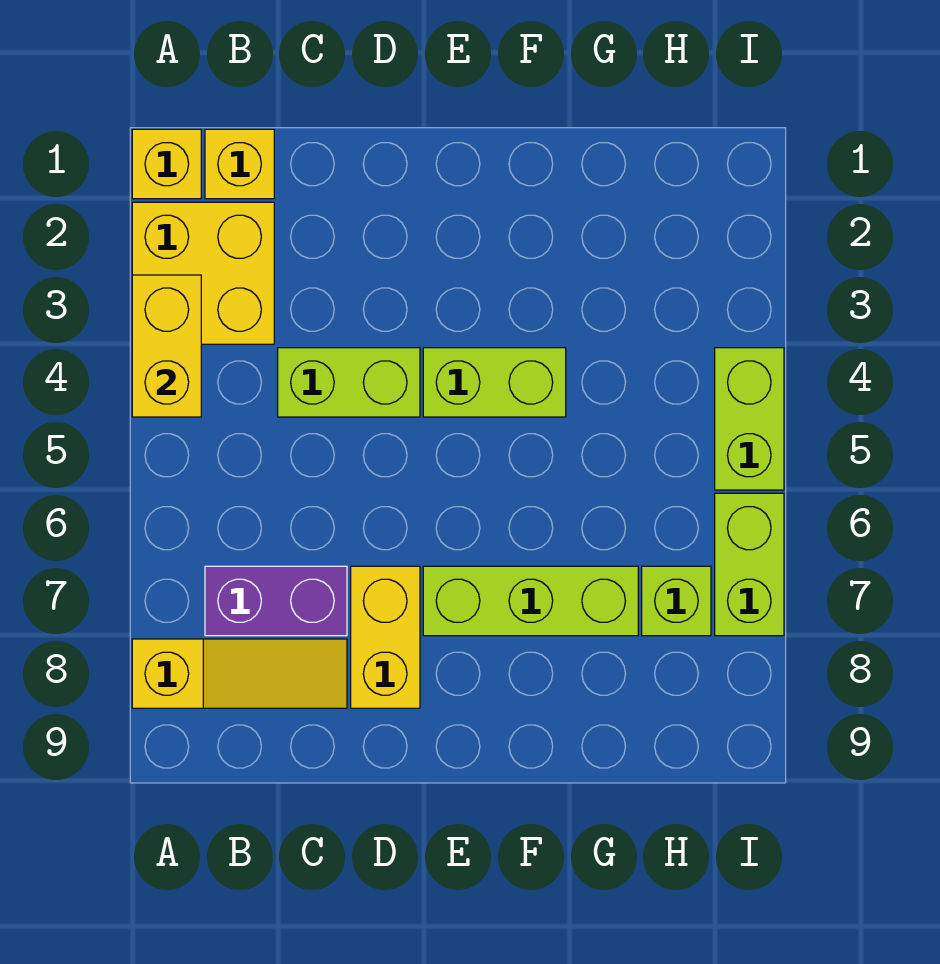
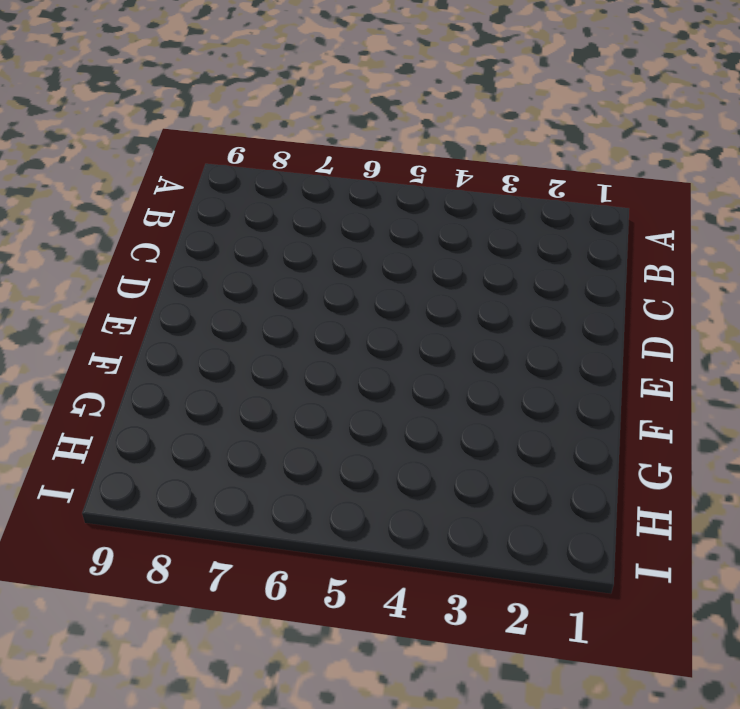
none -> yellow brick A1 level 1
none -> yellow brick A2:B3 level 1
none -> yellow slope A8:C8 level 1 top A

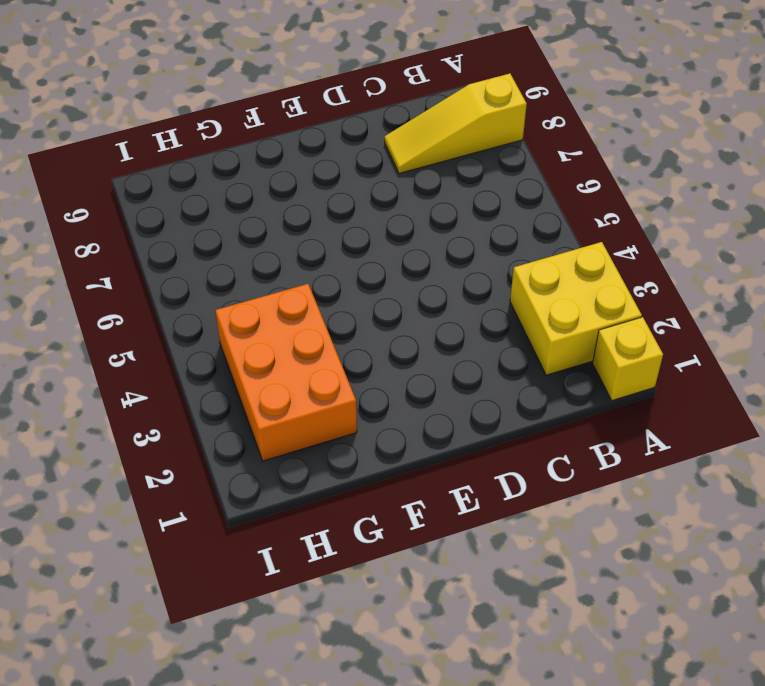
orange brick G2:H4 level 1 -> none
none -> yellow brick B1 level 1
none -> purple brick B7:C7 level 1
none -> lime brick C4:D4 level 1

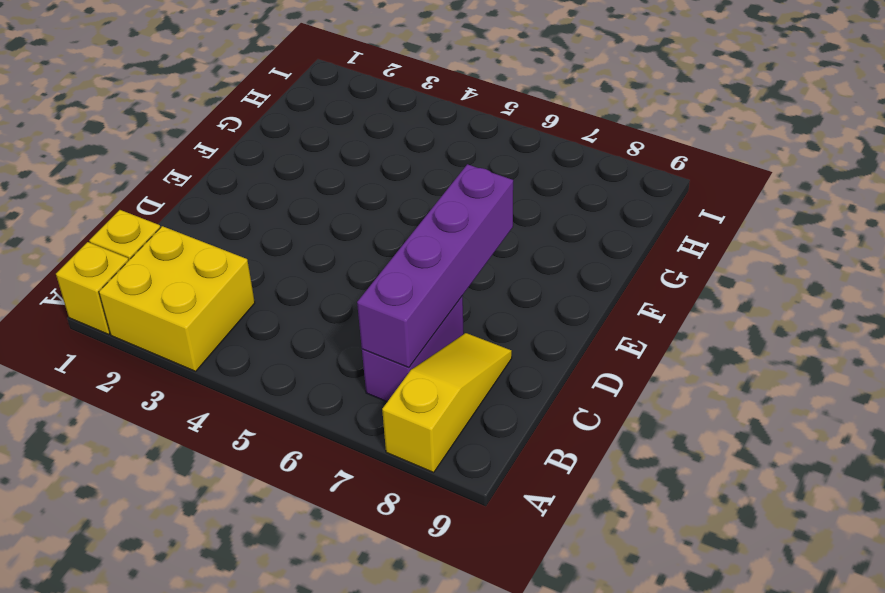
purple brick B7:E7 level 2 -> none
none -> lime brick C4:D4 level 1
none -> yellow brick D7:D8 level 1
none -> lime brick E4:F4 level 1

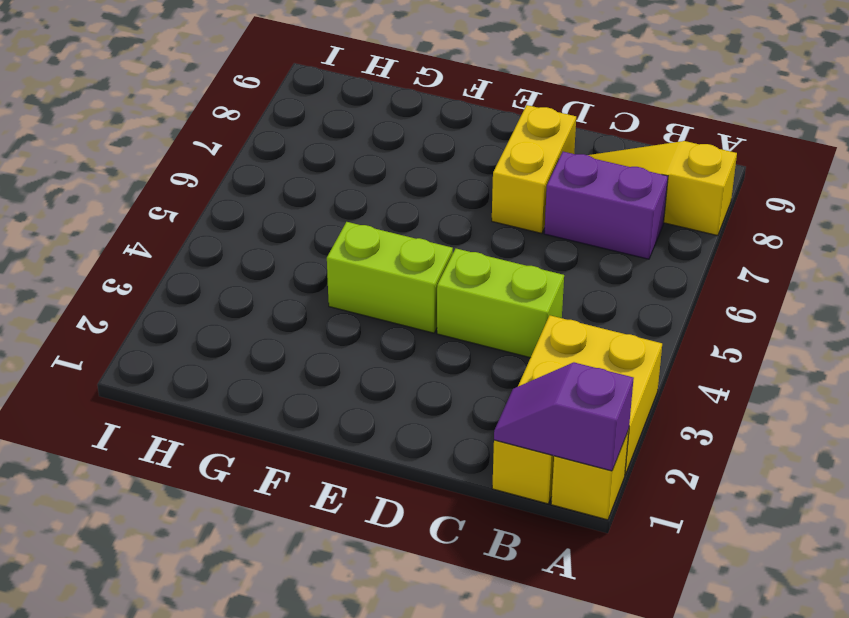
purple slope A1:B1 level 2 top A -> none
none -> lime brick E7:G7 level 1
none -> lime brick H7 level 1
none -> lime brick I4:I5 level 1

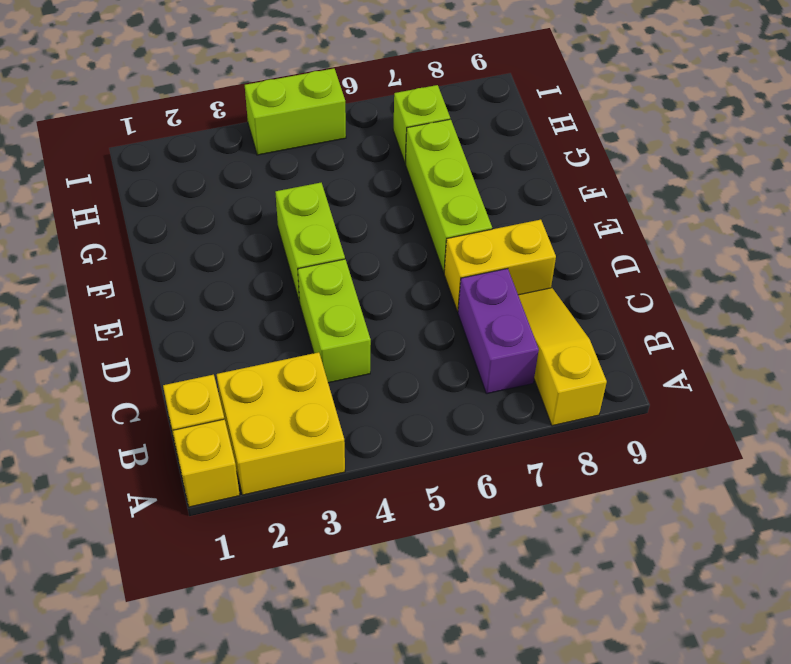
none -> lime brick I6:I7 level 1
none -> yellow brick A3:A4 level 2

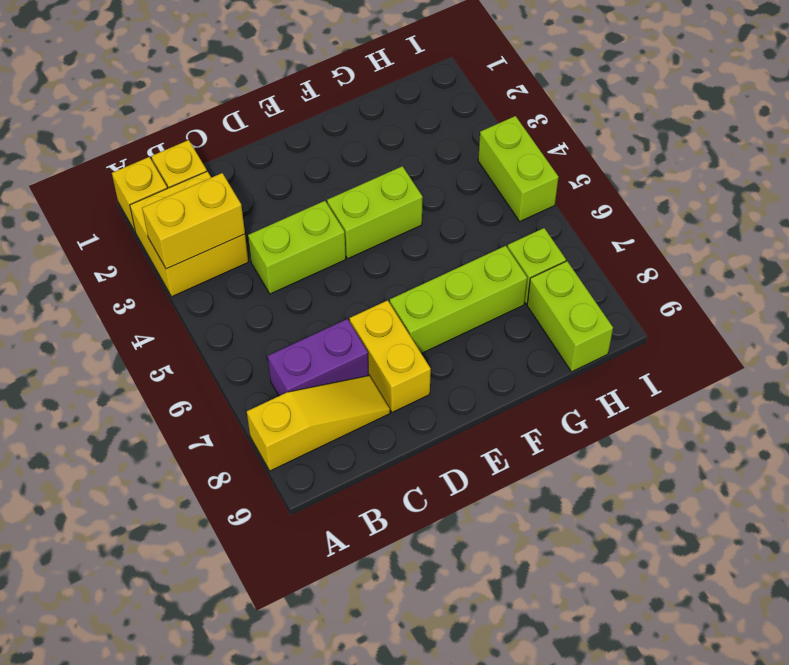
yellow brick A3:B3 level 2 -> yellow brick A3:A4 level 2
lime brick H8:H9 level 1 -> lime brick I6:I7 level 1

